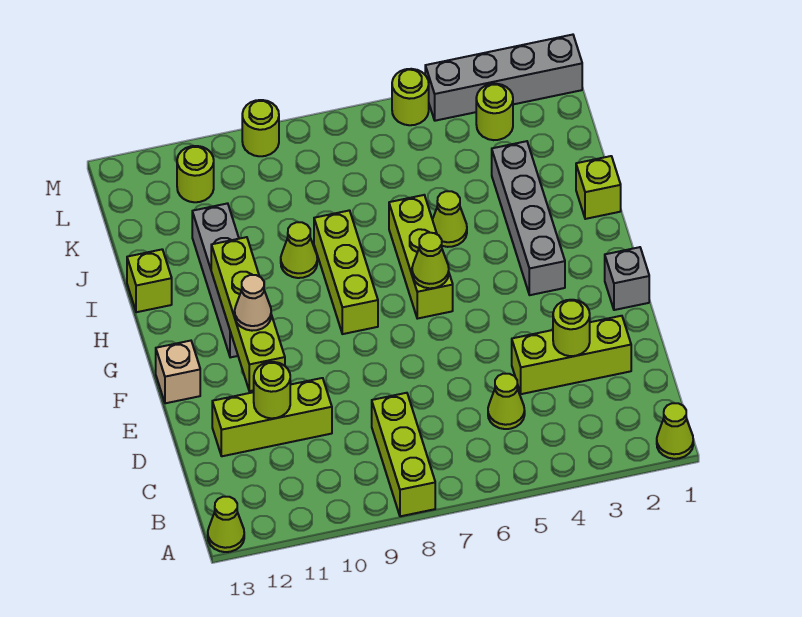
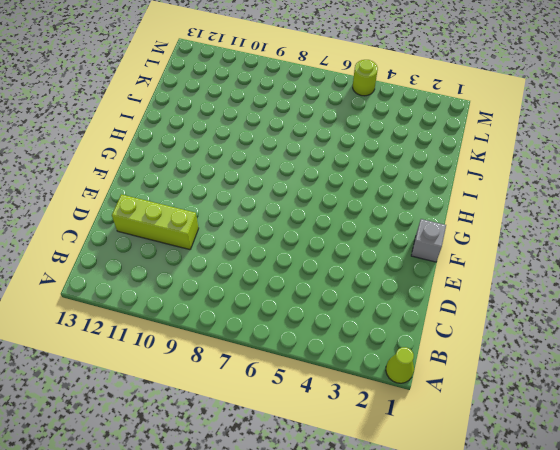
none -> lime brick A8:C8 level 1
none -> lime cone A13 level 1
none -> lime cone C5 level 1

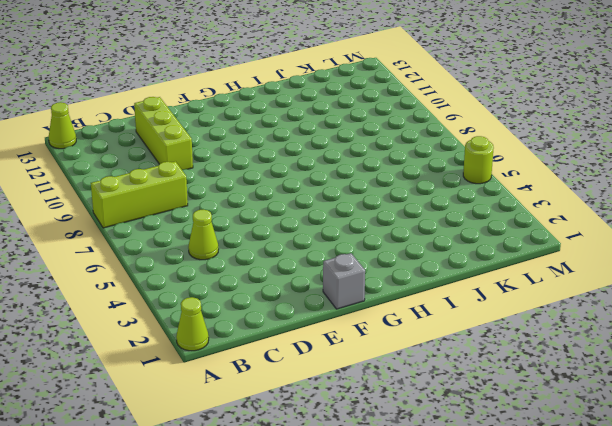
none -> lime brick D2:D4 level 1
none -> tan brick F13 level 1
none -> grey brick G3:J3 level 1

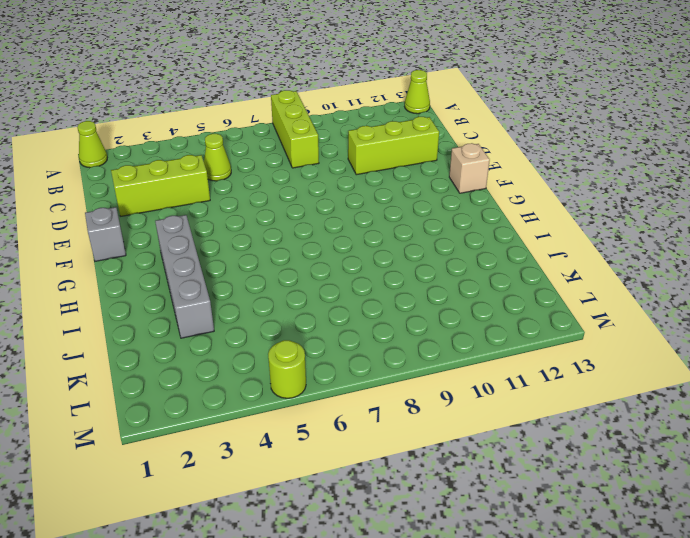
none -> lime brick G6:I6 level 1
none -> lime brick G8:I8 level 1
none -> grey brick G11:J11 level 1

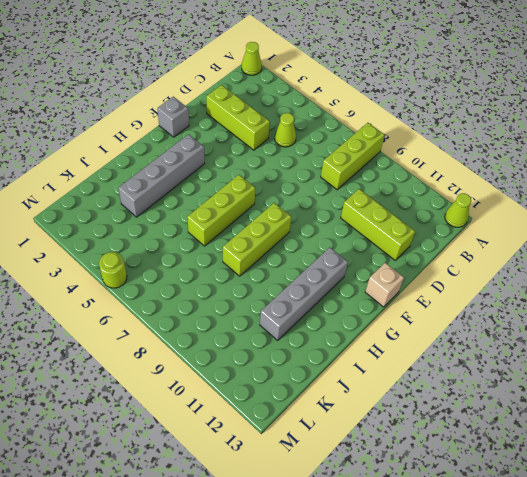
none -> lime brick I1 level 1
none -> lime cone I5 level 1
none -> lime cone I9 level 1

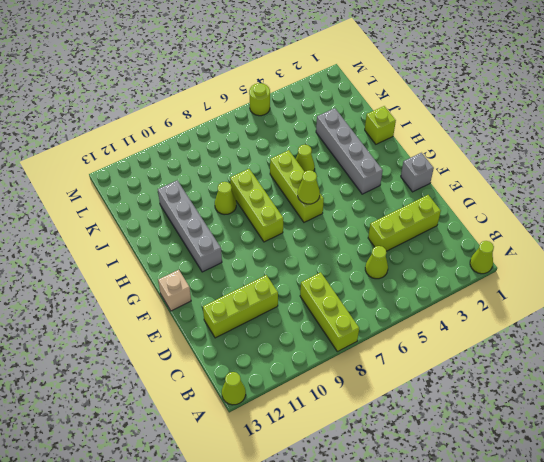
none -> lime brick I13 level 1
none -> lime round brick L3 level 1
none -> lime round brick L11 level 1

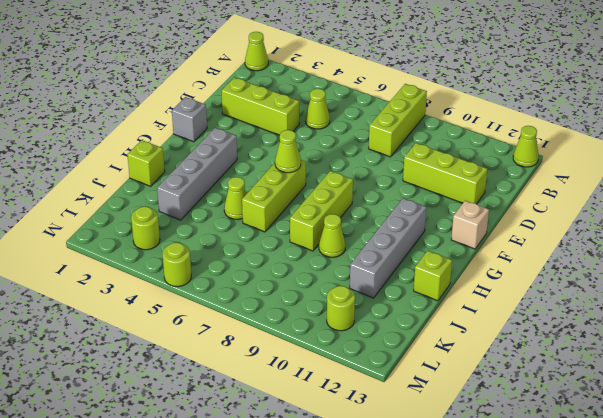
none -> grey brick M1:M4 level 1
none -> lime round brick M9 level 1
none -> lime round brick D3 level 2

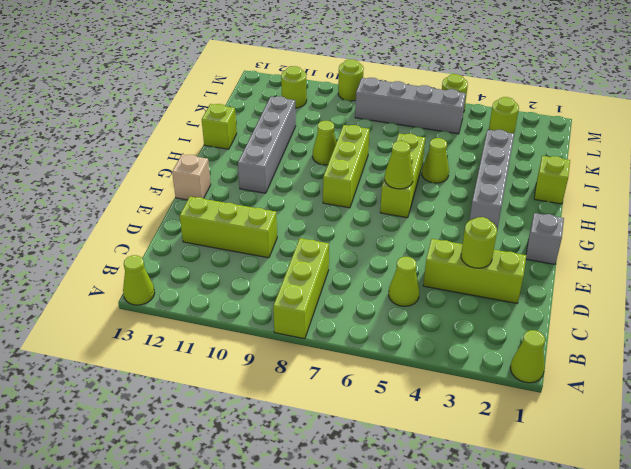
grey brick L5:L8 level 1 -> grey brick M1:M4 level 1
none -> lime round brick D11 level 2
none -> lime brick E11:H11 level 2
none -> tan cone F11 level 3

